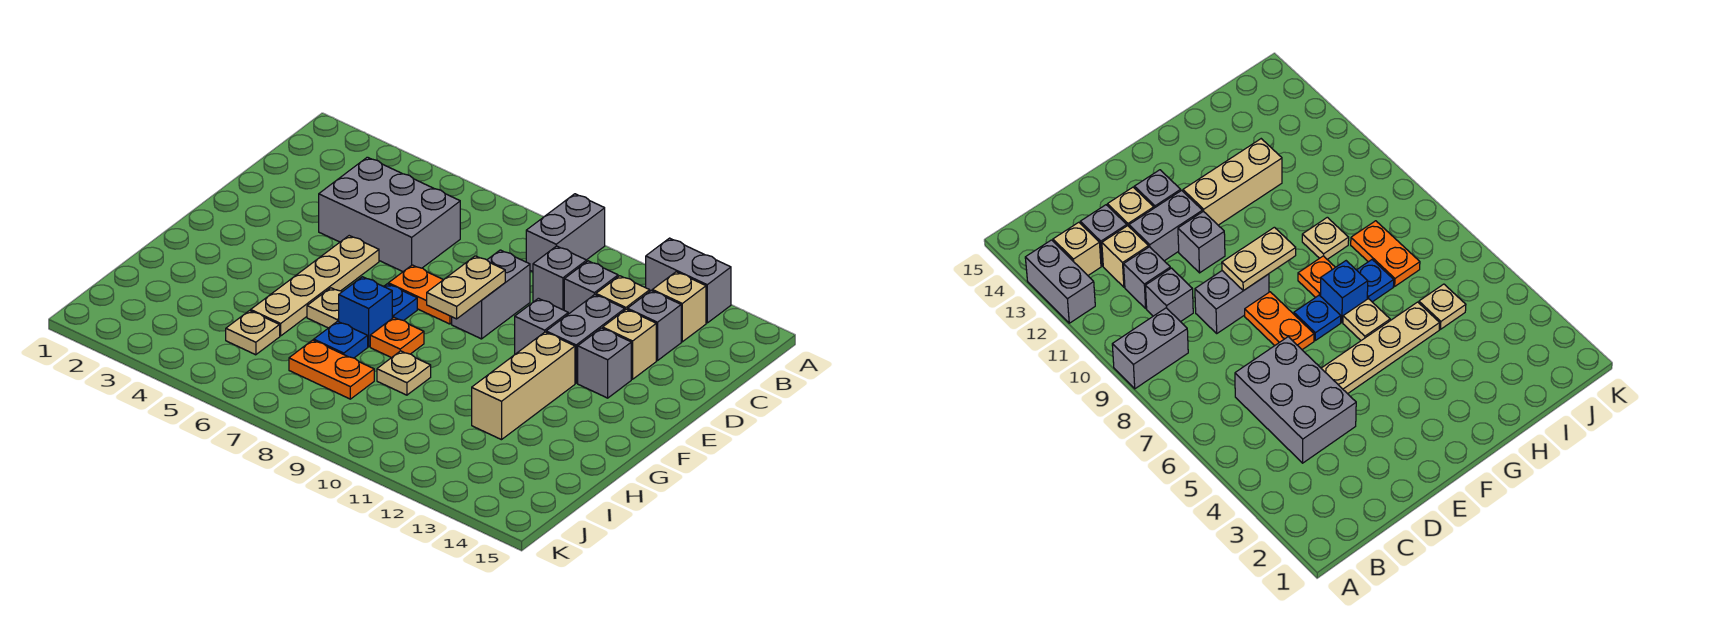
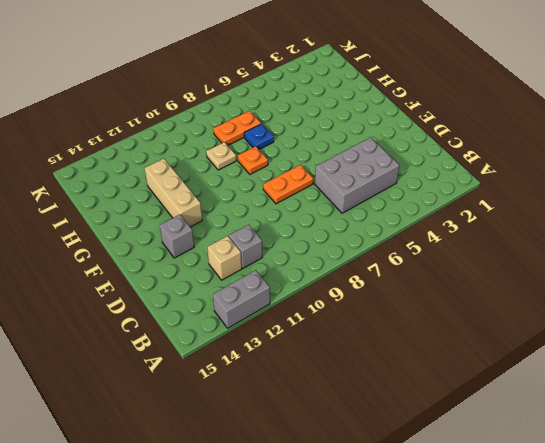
none -> grey brick A9:B9 level 1
none -> tan brick B13 level 1
none -> grey brick C10 level 1

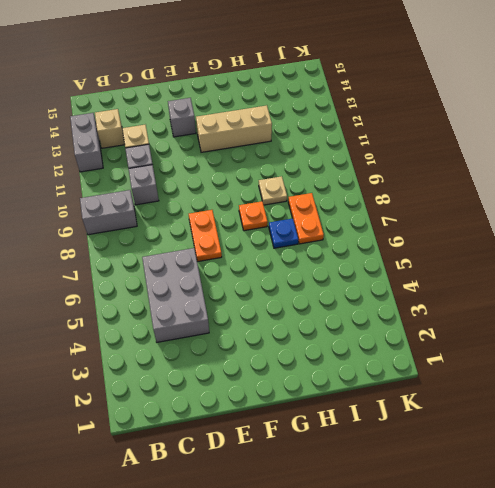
none -> grey brick C13 level 1
none -> grey brick D9:E9 level 1
none -> grey brick D12:E12 level 1

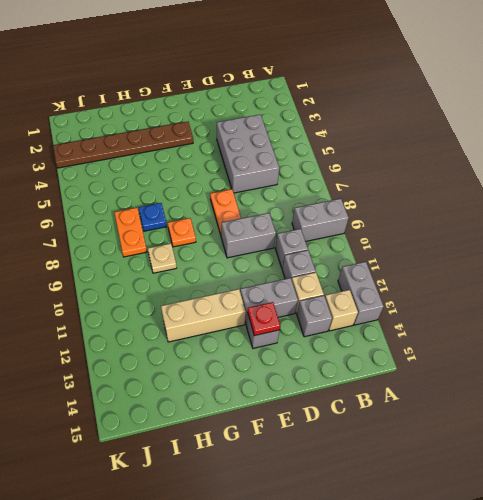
red plate E13 level 2 -> none
brown plate F3:K3 level 1 -> none
none -> tan brick D13 level 1
none -> tan plate E5:H5 level 1
none -> grey brick E11 level 1

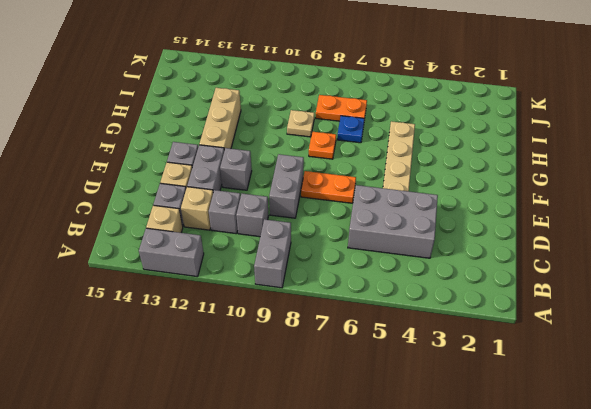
none -> blue plate F7 level 1
none -> tan plate G6 level 1
none -> blue brick G7 level 1

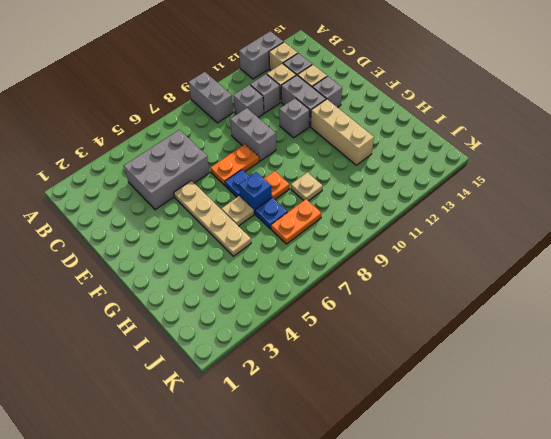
none -> tan plate I5 level 1
none -> tan plate E9:F9 level 2

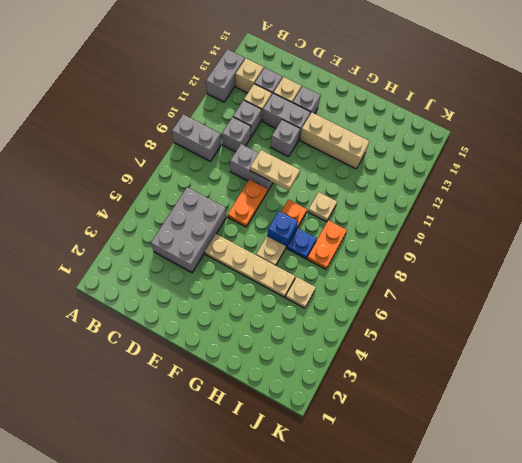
none -> blue plate F7 level 1

